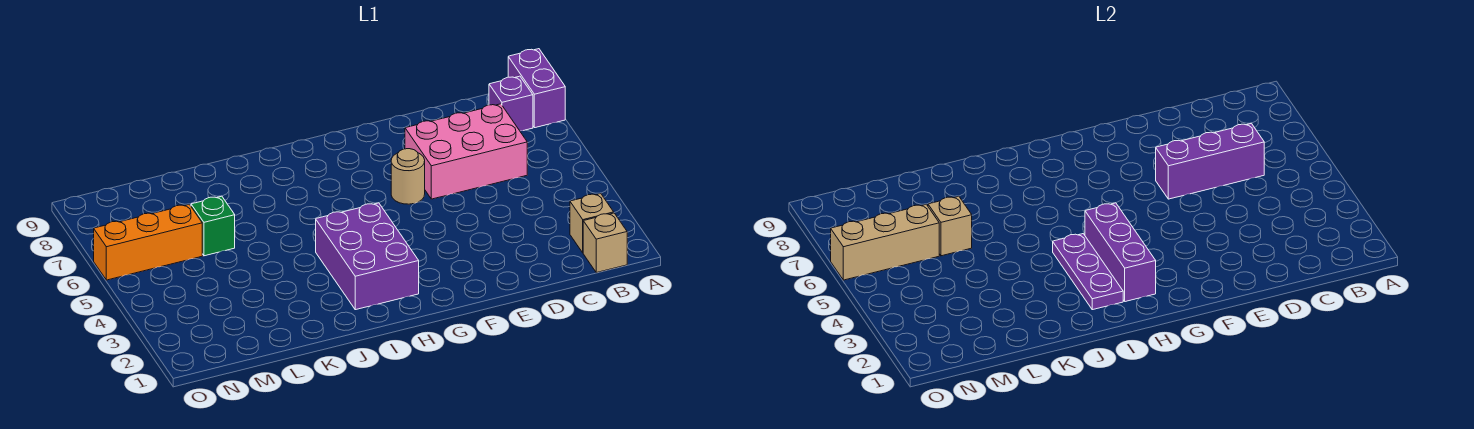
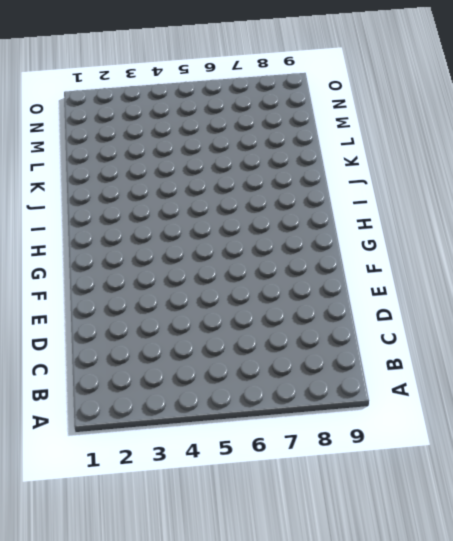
none -> purple brick A8:A9 level 1
none -> tan brick B1 level 1
none -> tan brick B2 level 1

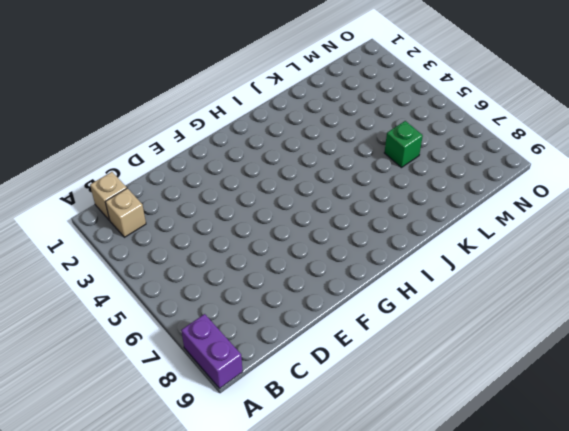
none -> purple brick B8 level 1
none -> pink brick C6:E7 level 1
none -> tan round brick F6 level 1

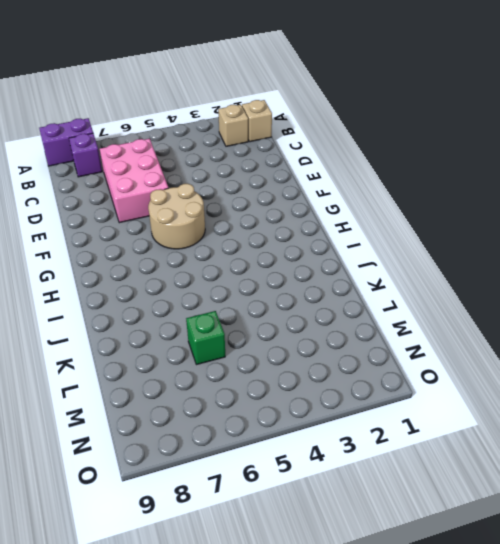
tan round brick F5:G6 level 1 -> tan round brick F6 level 1
none -> purple brick H2:I4 level 1
none -> orange brick M6:O6 level 1
none -> purple brick C6:E6 level 2

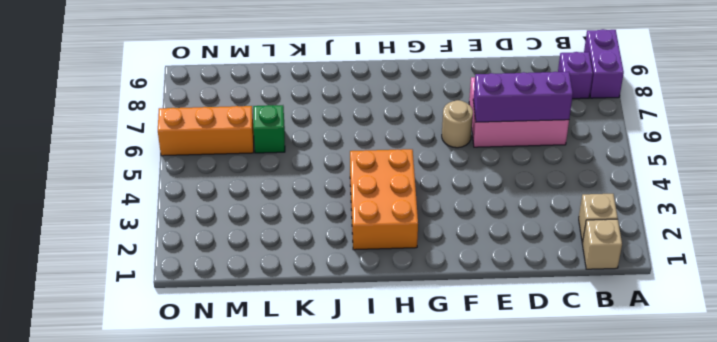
orange brick H2:I4 level 1 -> purple brick H2:I4 level 1
none -> purple brick H2:H4 level 2
none -> purple plate I2:I4 level 2
none -> tan brick L6 level 2

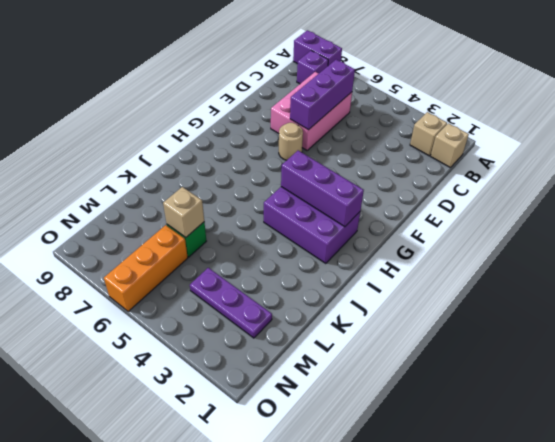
purple plate M2:M4 level 1 -> purple plate I2:I4 level 2
none -> tan brick M6:O6 level 2

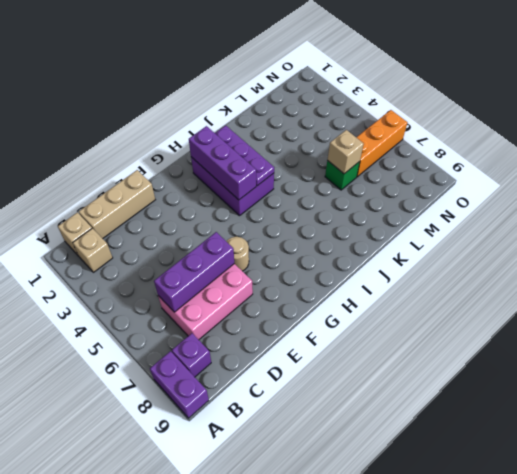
tan brick C1:E1 level 1 -> tan brick M6:O6 level 2

